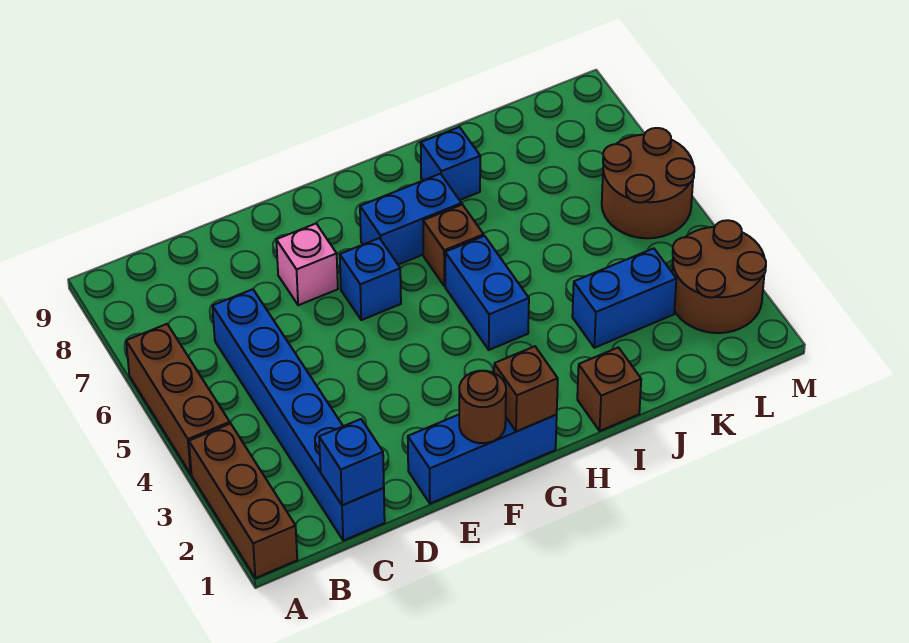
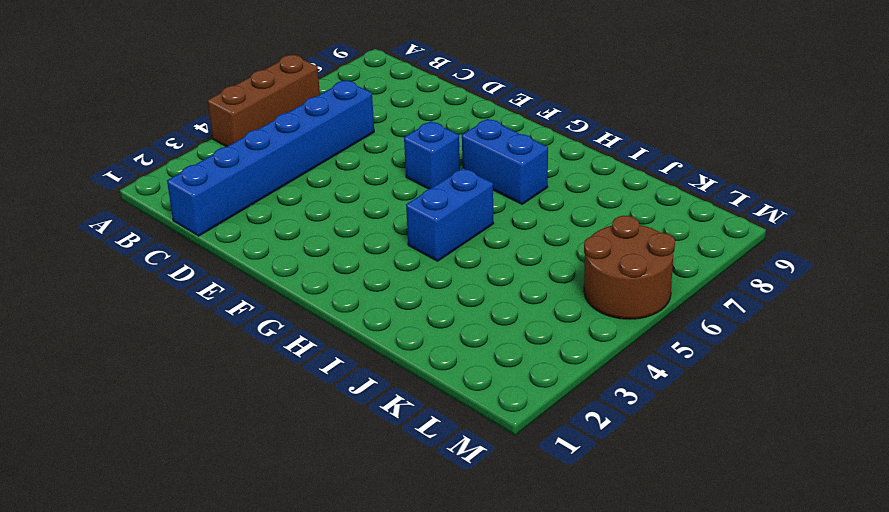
none -> brown brick A1:A3 level 1
none -> blue brick E1:G1 level 1
none -> pink brick E7 level 1

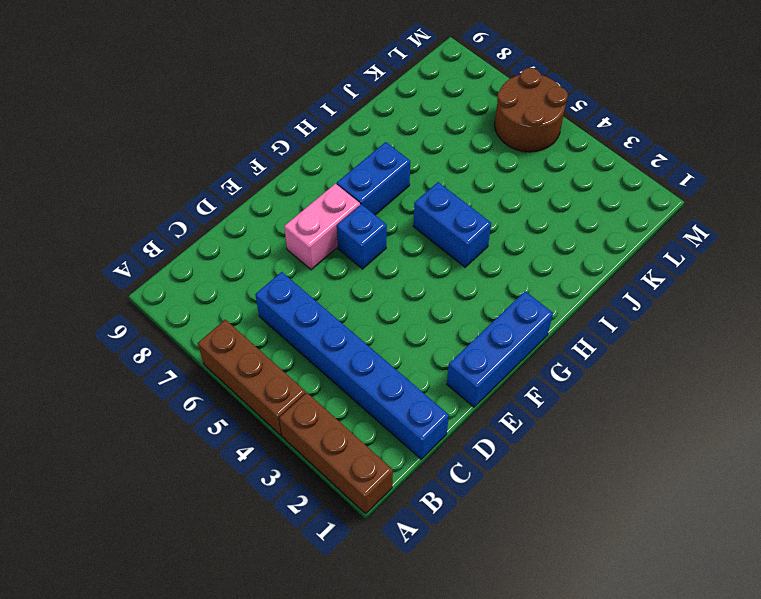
pink brick E7:F7 level 1 -> pink brick E7 level 1
none -> brown brick H6 level 1
none -> brown brick I1 level 1
none -> blue brick I8 level 1

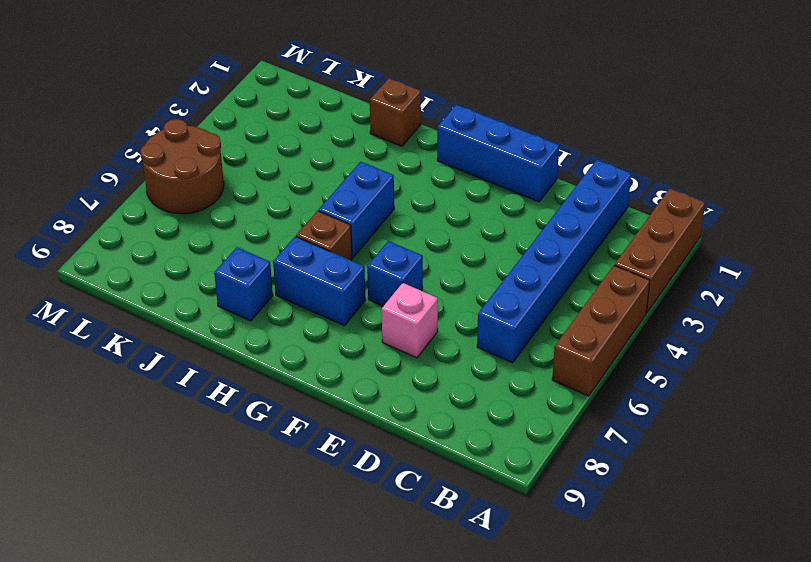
none -> blue brick J3:K3 level 1
none -> brown round brick L2:M3 level 1
none -> blue brick C1 level 2

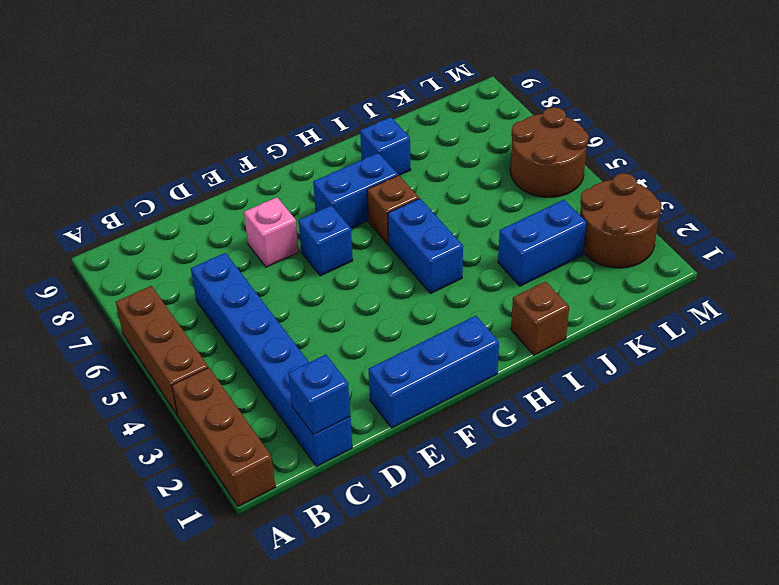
none -> brown round brick F1 level 2
none -> brown brick G1 level 2

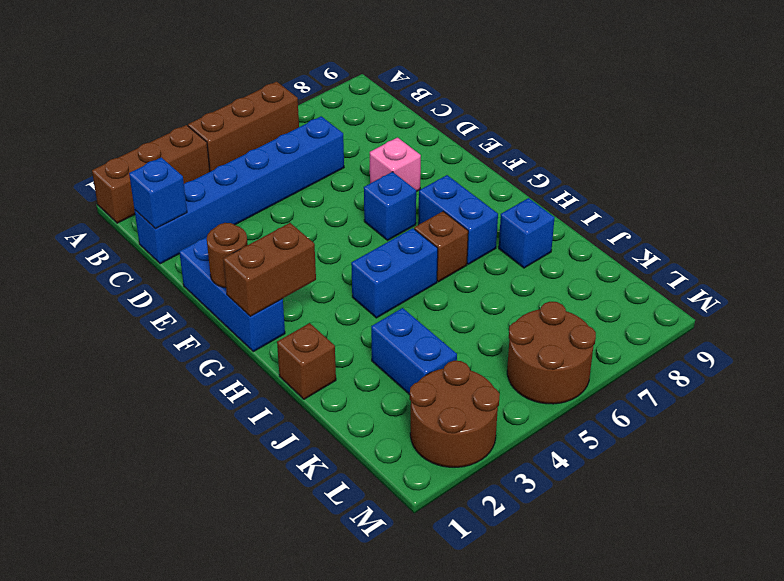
brown brick G1:G2 level 2 -> brown brick G1 level 2

